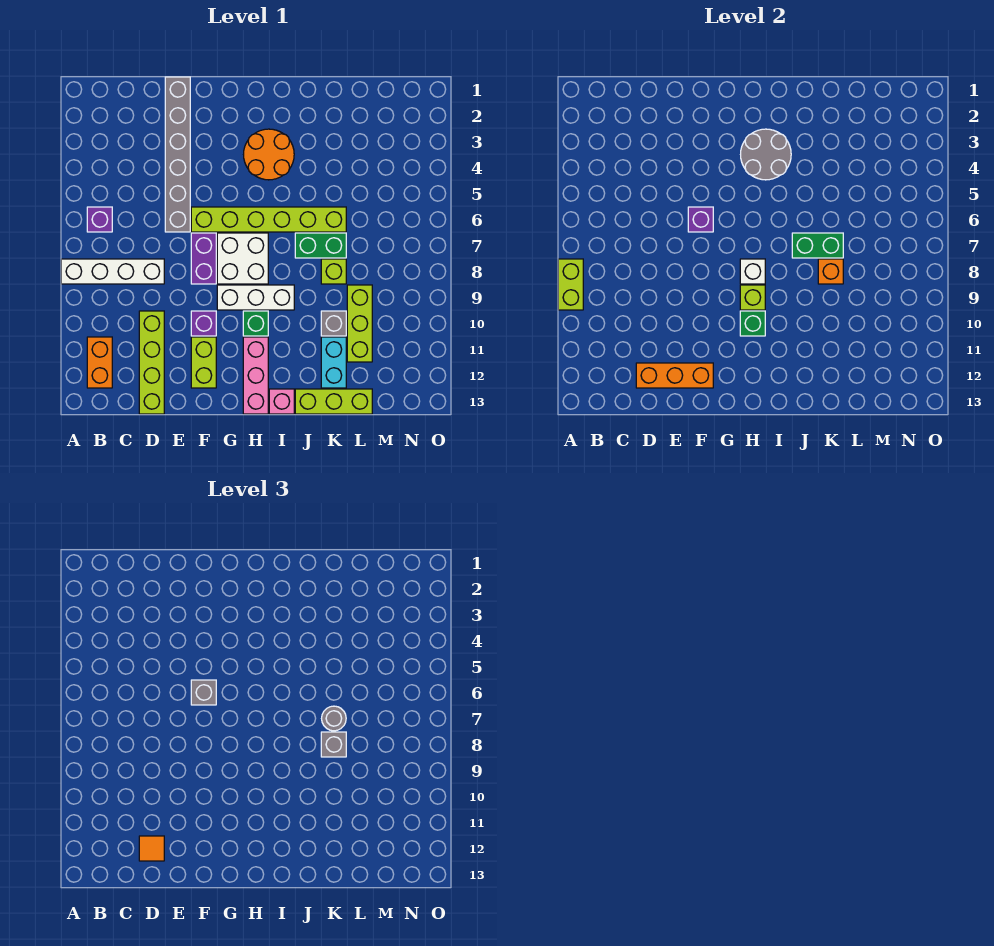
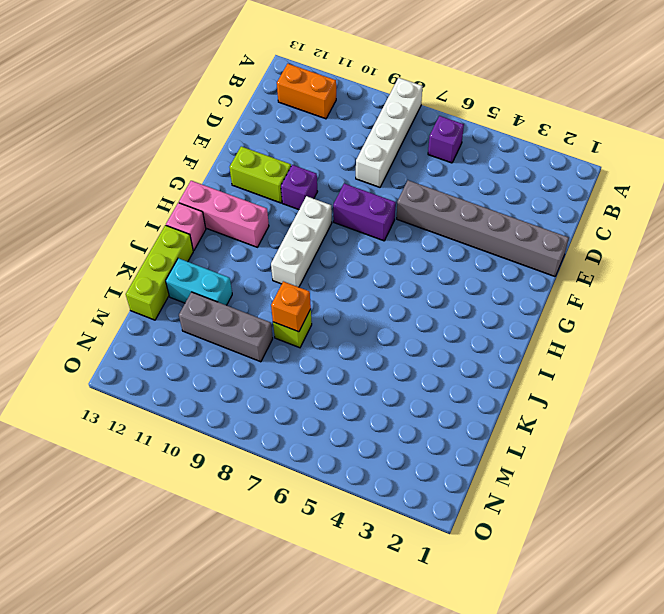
grey brick L9:L11 level 1 -> lime brick L9:L11 level 1
none -> lime brick D10:D13 level 1
none -> lime brick F6:K6 level 1
none -> white brick G7:H8 level 1
none -> orange round brick H3:I4 level 1

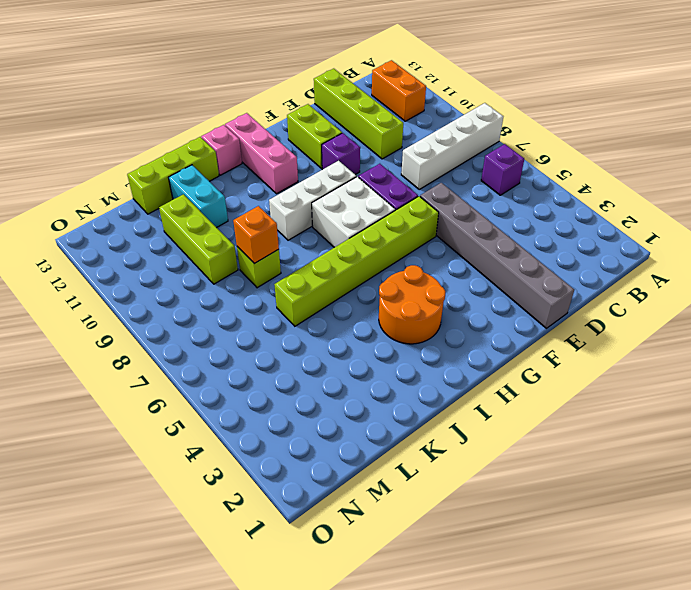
none -> green brick H10 level 1
none -> green brick J7:K7 level 1
none -> grey brick K10 level 1
none -> lime brick A8:A9 level 2

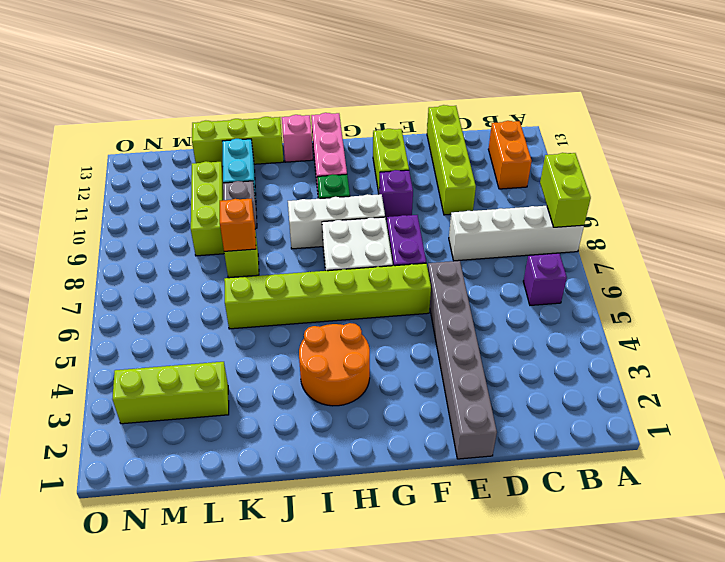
lime brick L3:N3 level 1 -> none
none -> green brick J7:K7 level 1
none -> orange brick D12:F12 level 2
none -> purple brick F6 level 2
none -> grey round brick H3:I4 level 2

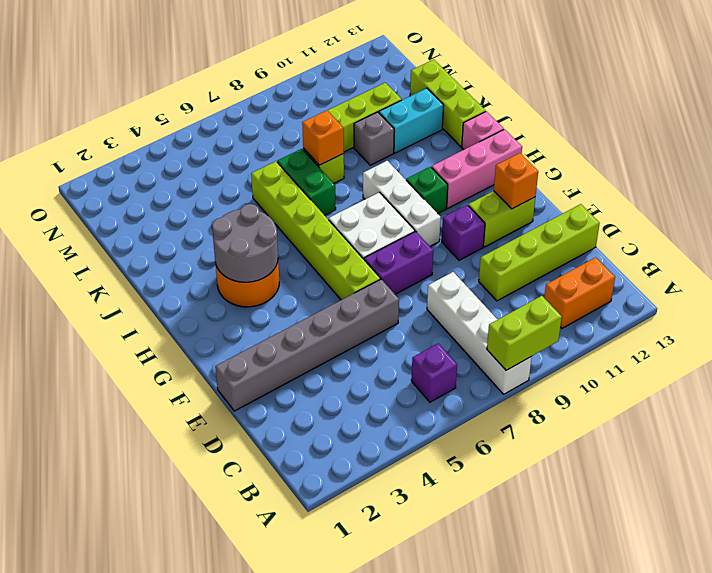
orange brick F12 level 2 -> orange brick D12:F12 level 2
none -> purple brick F6 level 2
none -> white brick H8 level 2
none -> lime brick H9 level 2
none -> green brick H10 level 2

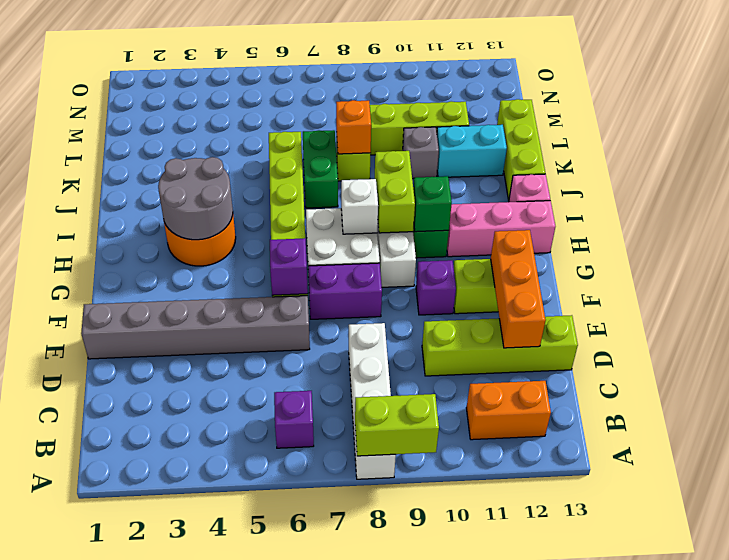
lime brick H9:I9 level 2 -> lime brick H9 level 2
none -> green brick J7:K7 level 2
none -> orange tile D12 level 3
none -> grey brick F6 level 3
none -> grey round brick K7 level 3

